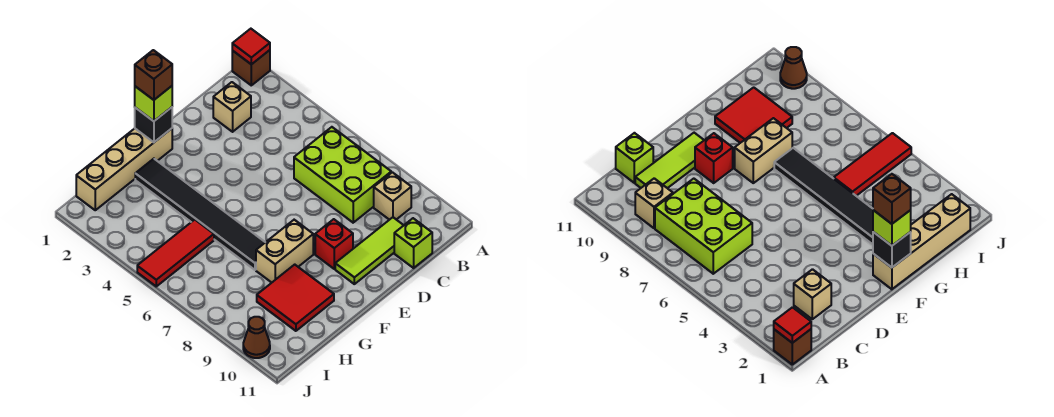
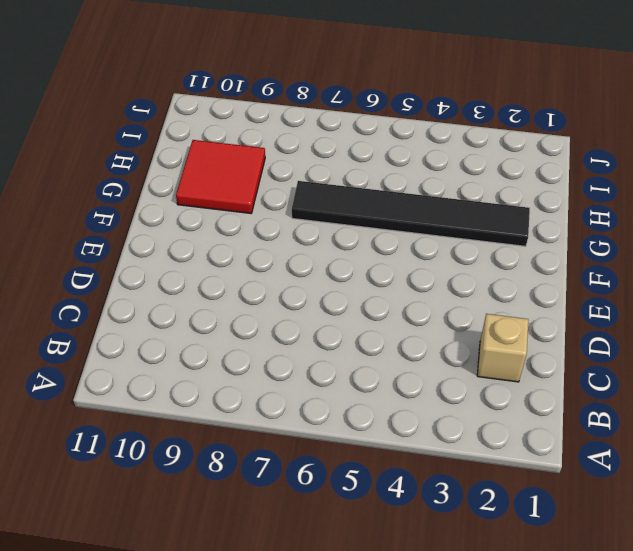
none -> brown brick A1 level 1
none -> lime brick B6:C8 level 1
none -> tan brick B9 level 1

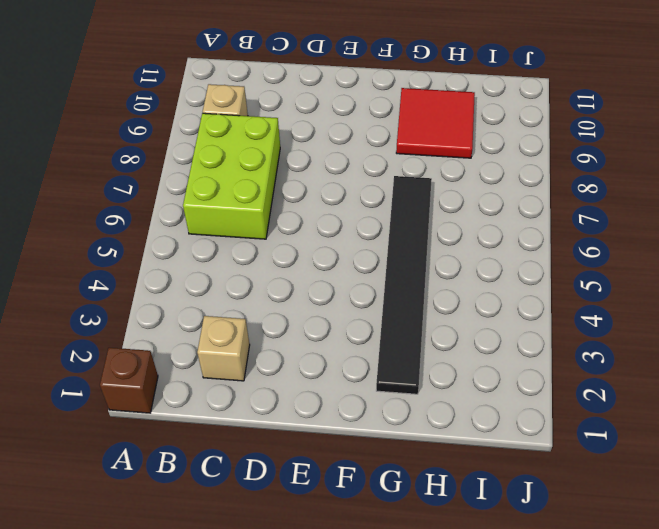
none -> lime tile C10:E10 level 1
none -> lime brick C11 level 1
none -> red brick E9 level 1

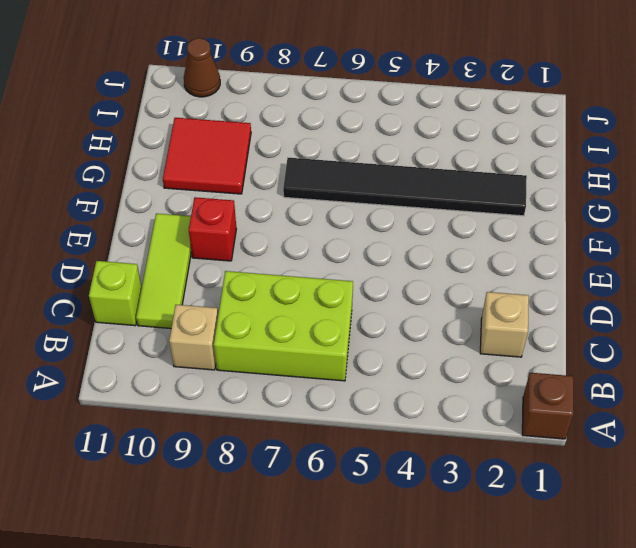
none -> tan brick F1:I1 level 1
none -> tan brick F8:G8 level 1
none -> red tile H5:J5 level 1

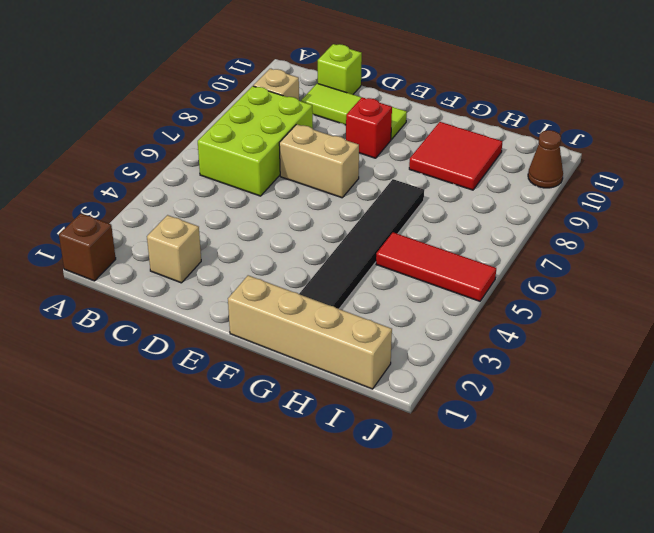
tan brick D7:E7 level 1 -> tan brick F8:G8 level 1
none -> red tile A1 level 2
none -> black brick F1 level 2
none -> lime brick F1 level 3

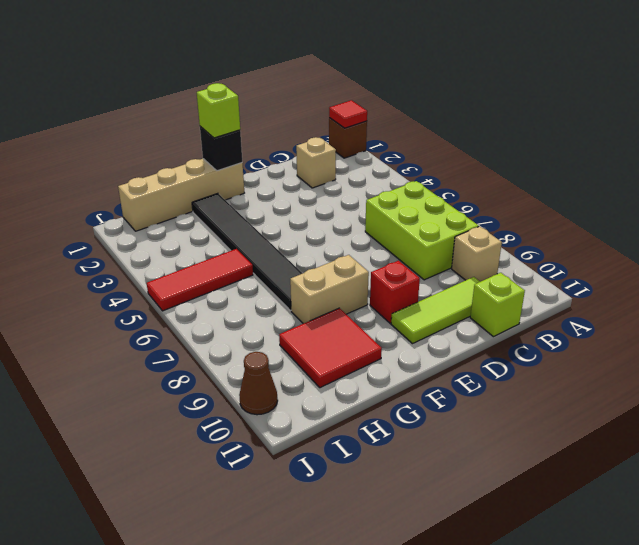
none -> brown brick F1 level 4

